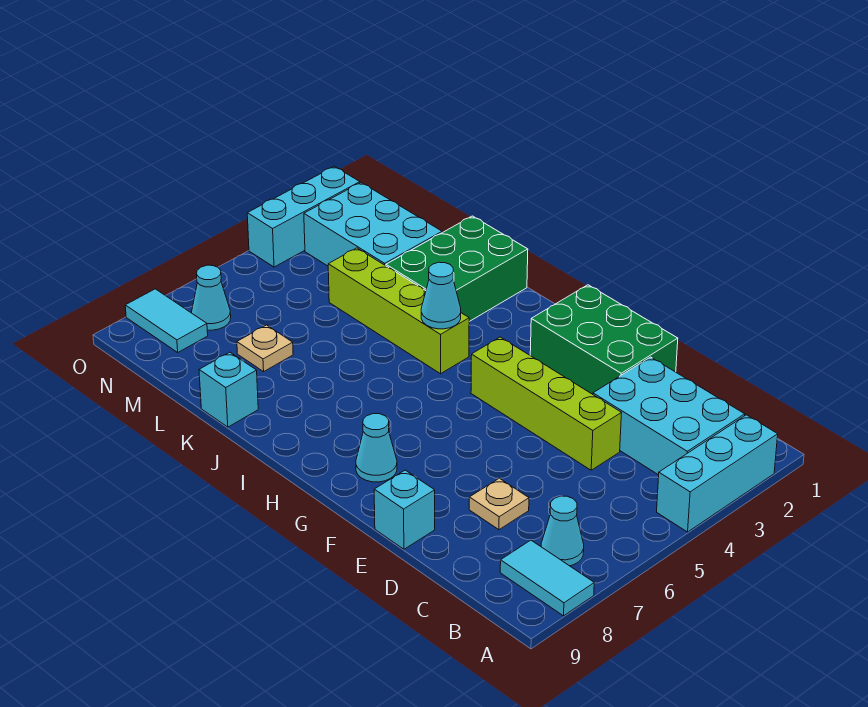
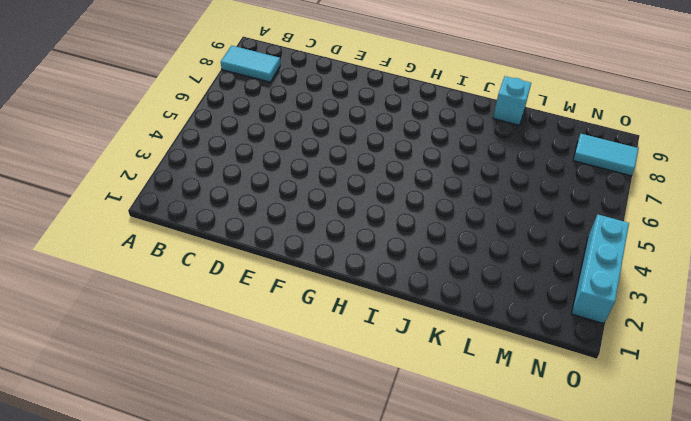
none -> cyan brick A2:A4 level 1
none -> cyan brick B2:D3 level 1
none -> cyan cone B7 level 1

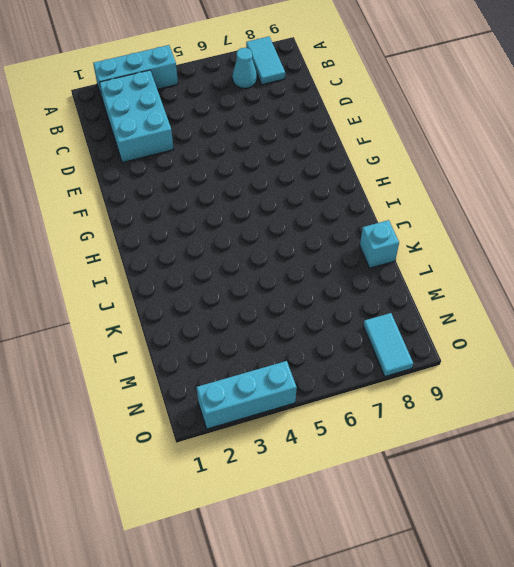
none -> lime brick D4:G4 level 1
none -> tan plate D7 level 1
none -> green brick E1:G2 level 1

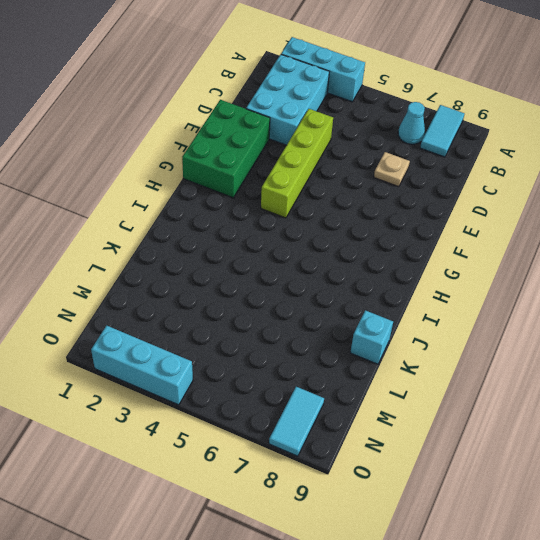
none -> cyan brick E9 level 1
none -> cyan cone G8 level 1
none -> lime brick I4:L4 level 1

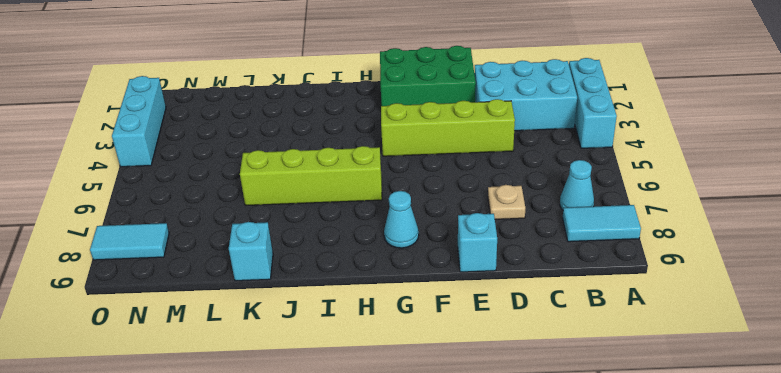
lime brick H6:K6 level 1 -> lime brick I4:L4 level 1
none -> green brick J1:K3 level 1
none -> cyan brick L2:N3 level 1
none -> tan plate L7 level 1

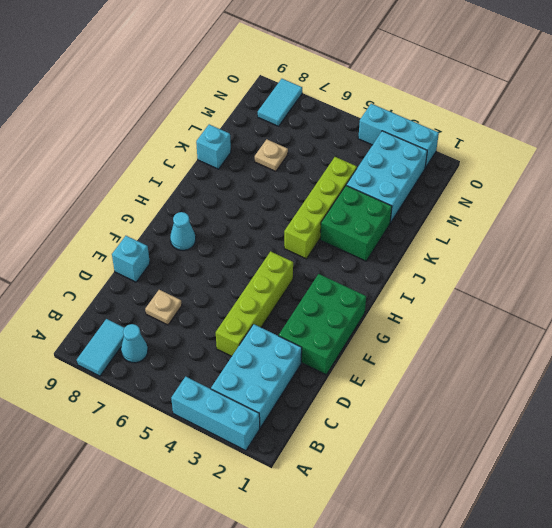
green brick J2:K3 level 1 -> green brick J1:K3 level 1
none -> cyan cone N7 level 1
none -> cyan cone I4 level 2

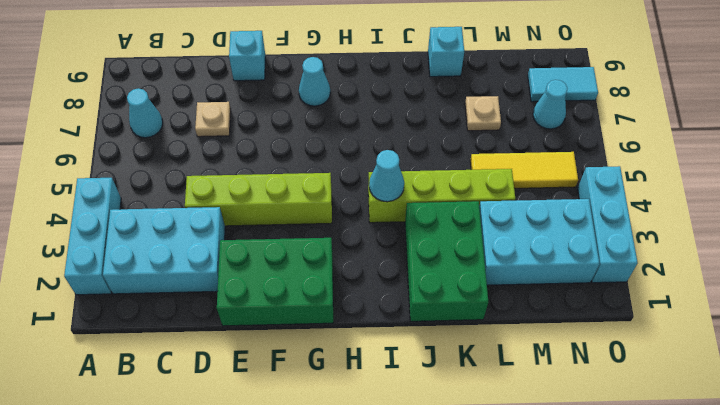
yellow tile L5:N5 level 1 -> none
none -> cyan tile A8:B8 level 1

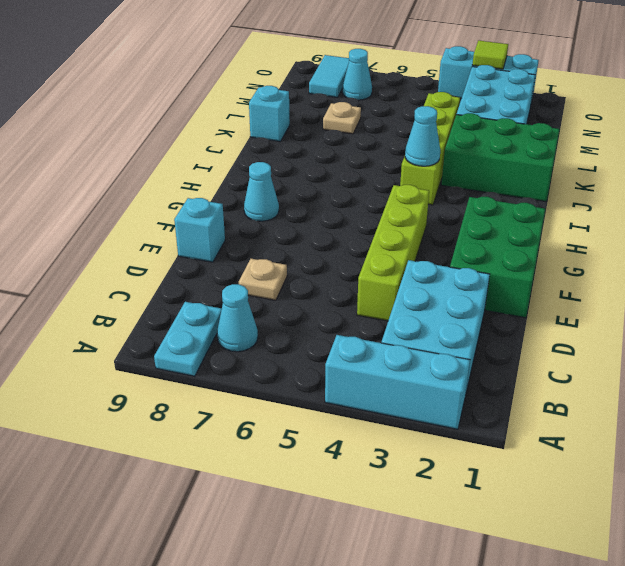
cyan plate A8:B8 level 1 -> cyan tile A8:B8 level 1
lime tile O3 level 2 -> none

